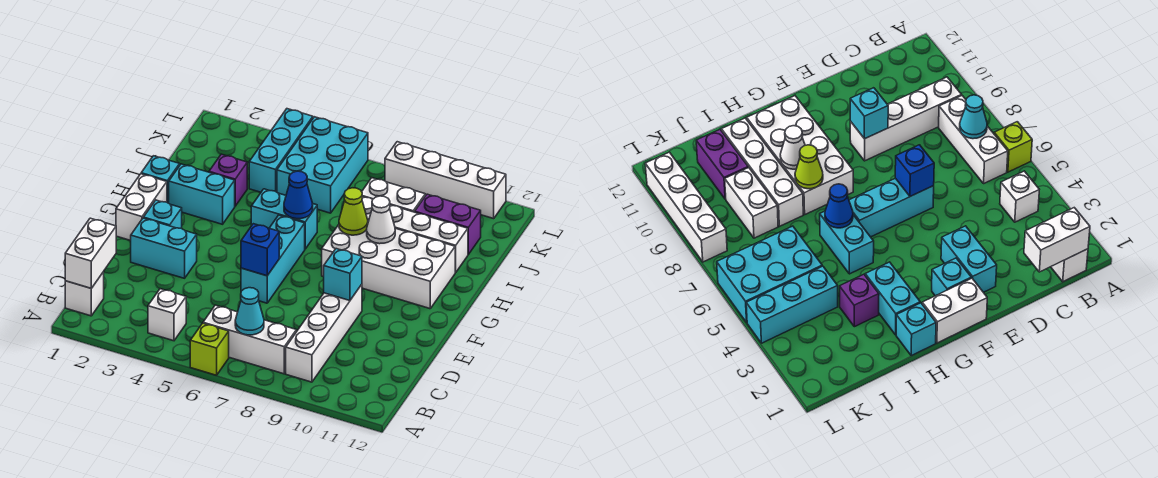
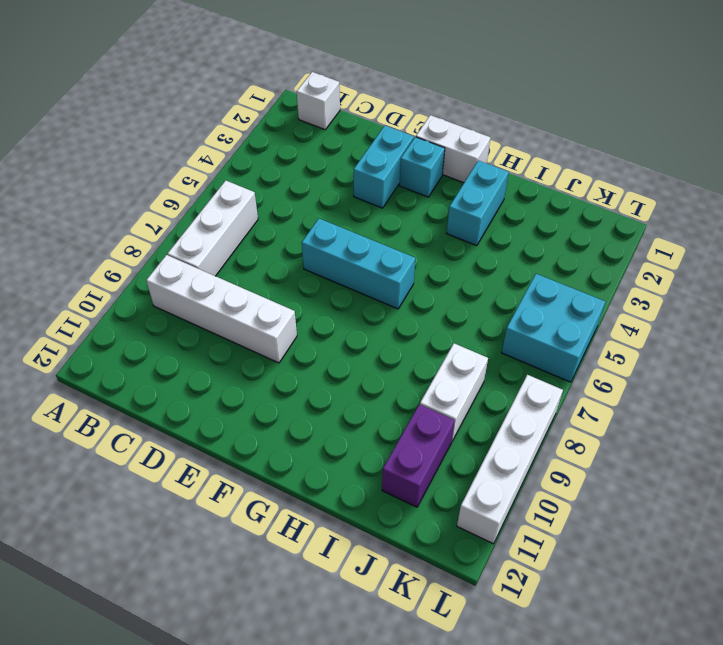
cyan brick K5:L6 level 1 -> cyan brick J5:L6 level 1
none -> lime brick A6 level 1
none -> white brick B4 level 1
none -> white brick G8:H11 level 1

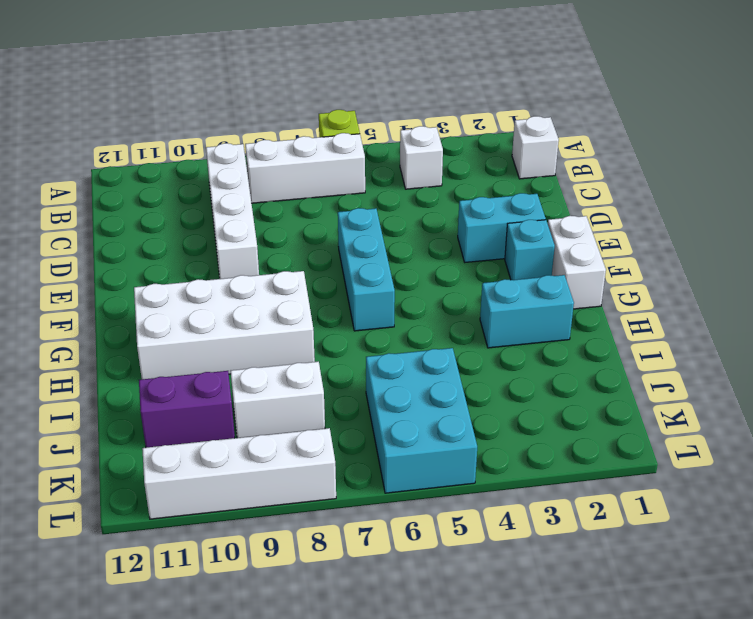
none -> cyan brick H1 level 1
none -> cyan brick H5:H6 level 1
none -> purple brick I3 level 1

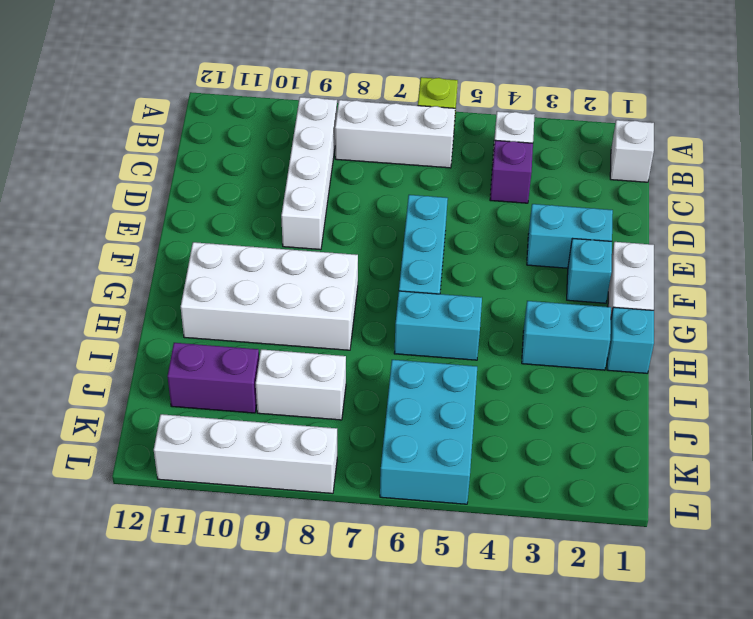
purple brick C4 level 1 -> purple brick I3 level 1
none -> white brick I8:I11 level 1
none -> cyan brick J4:L4 level 1
none -> white brick B1:C1 level 2

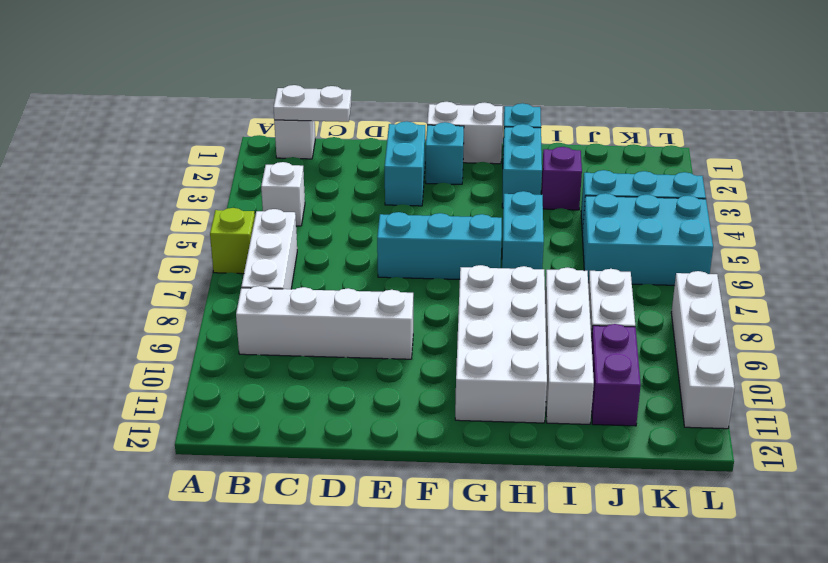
white plate B1:C1 level 2 -> white brick B1:C1 level 2
none -> cyan cone B7 level 2
none -> blue brick E6 level 2
none -> cyan brick E9 level 2

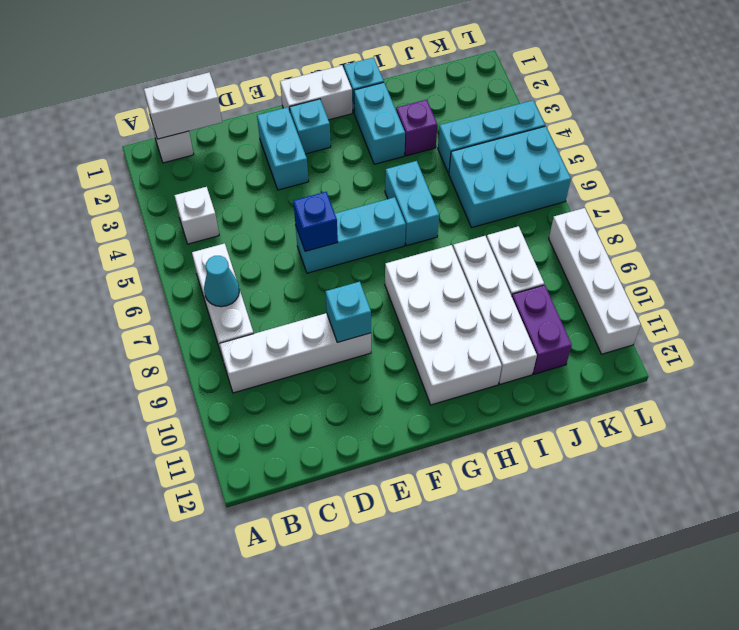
none -> lime brick A6 level 1
none -> blue cone H6 level 2
none -> lime cone H8 level 2

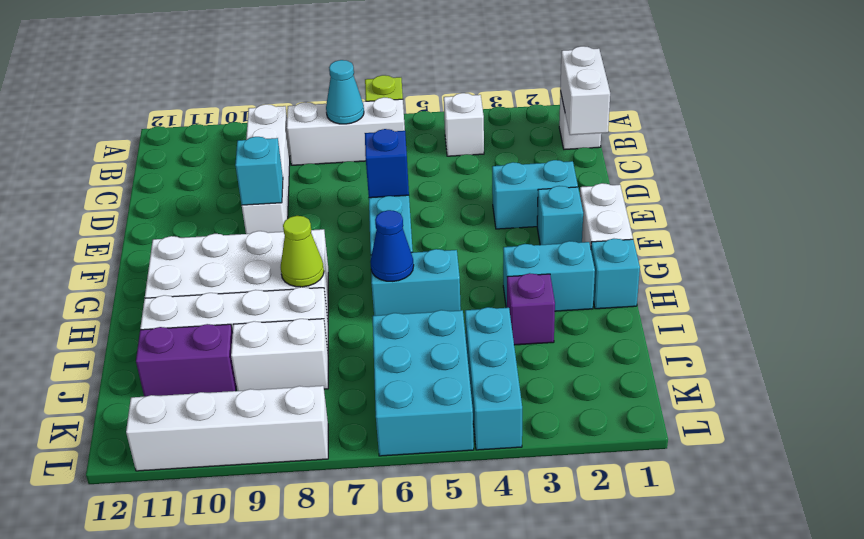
none -> white cone H9 level 2

